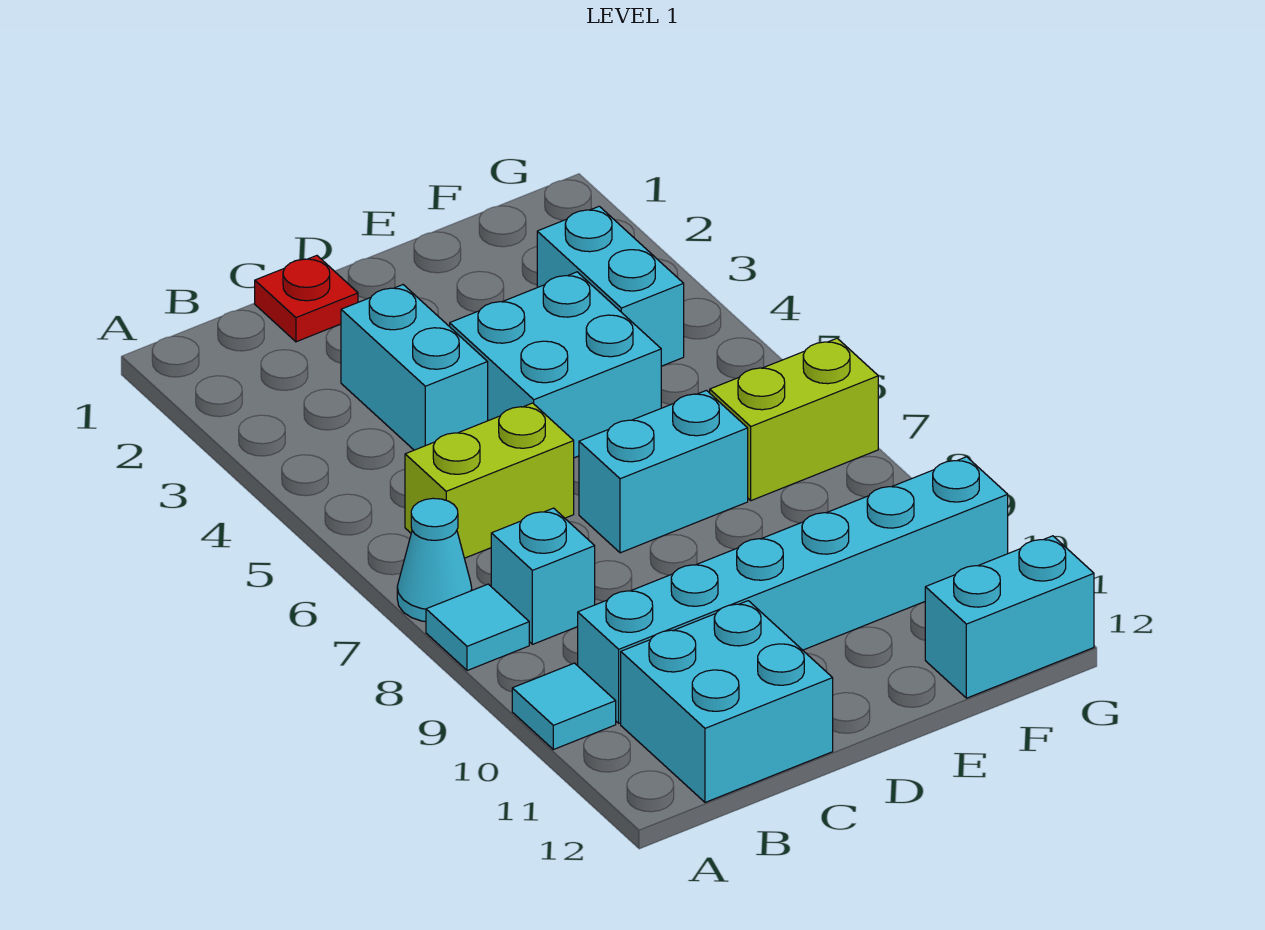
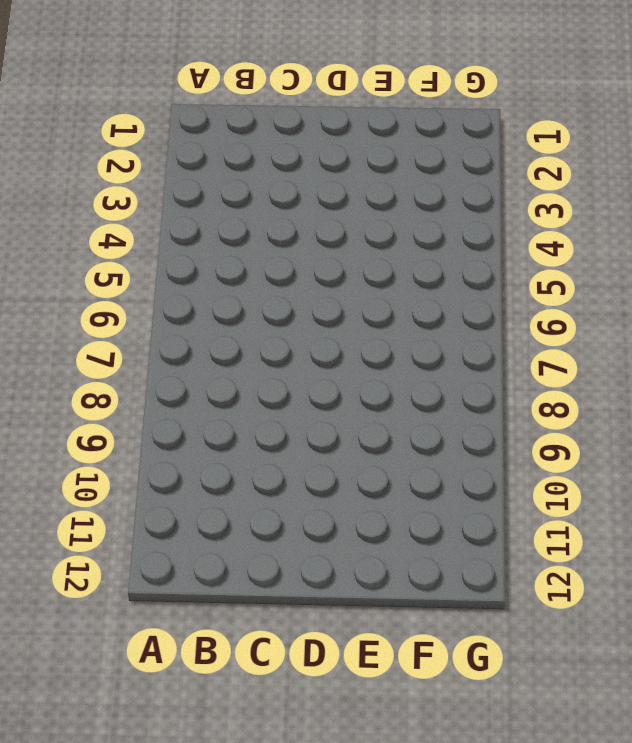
none -> cyan cone A7 level 1
none -> cyan tile A8 level 1
none -> cyan tile A10 level 1

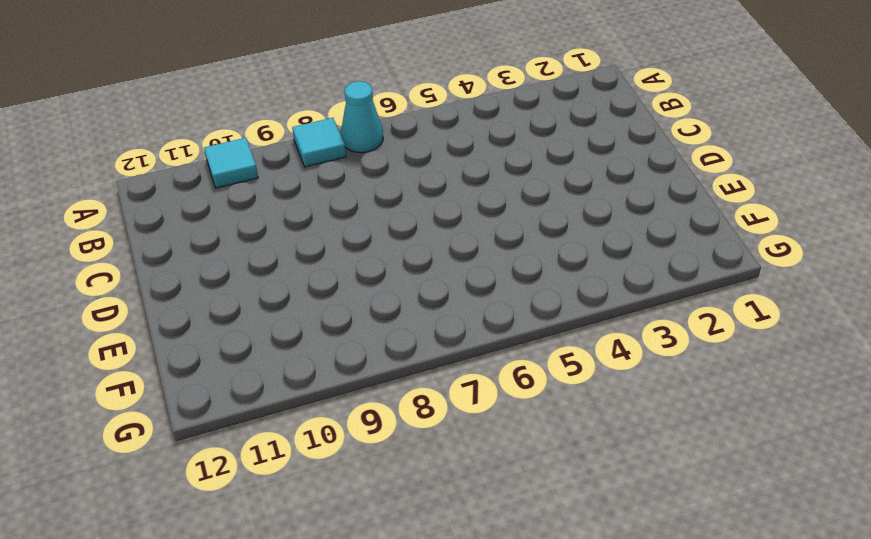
none -> lime brick B6:C6 level 1
none -> cyan brick B8 level 1
none -> cyan brick B10:G10 level 1

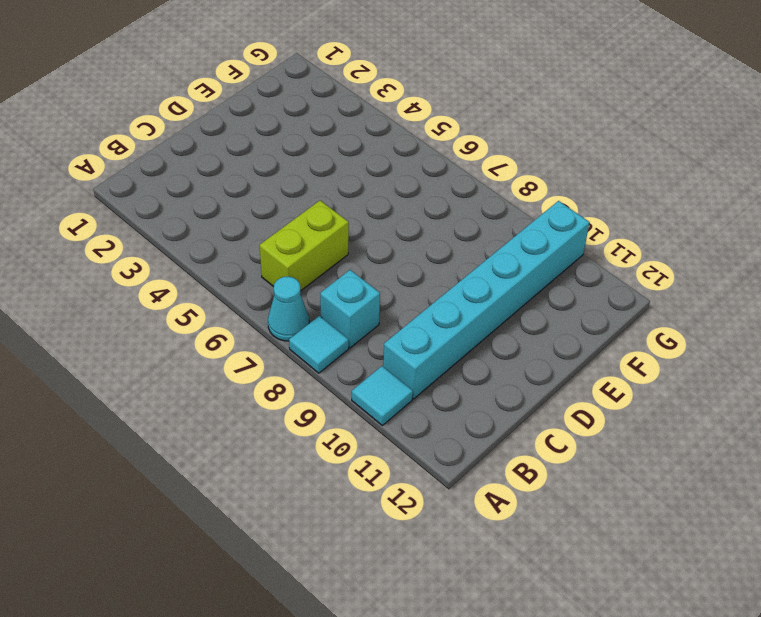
none -> cyan brick B11:C12 level 1
none -> red plate C1 level 1
none -> cyan brick C3:C4 level 1

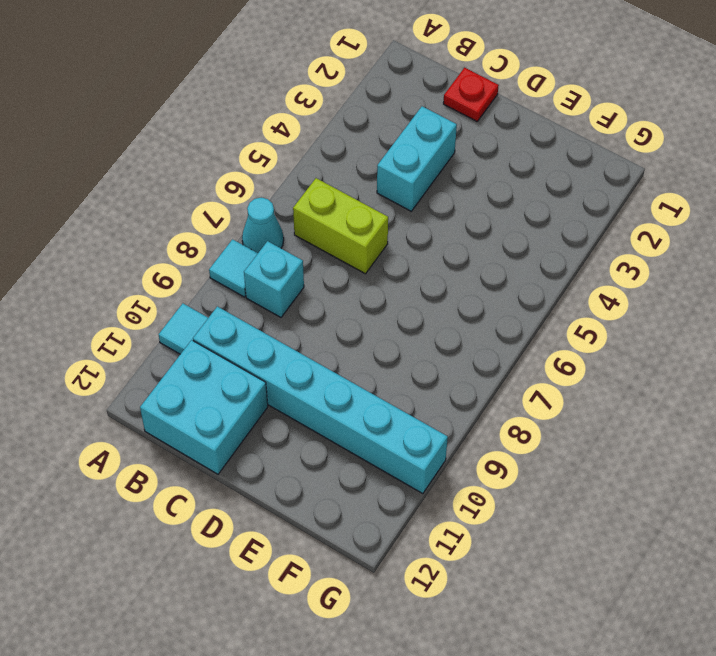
none -> cyan brick D4:E5 level 1
none -> cyan brick D7:E7 level 1
none -> cyan brick F3:F4 level 1

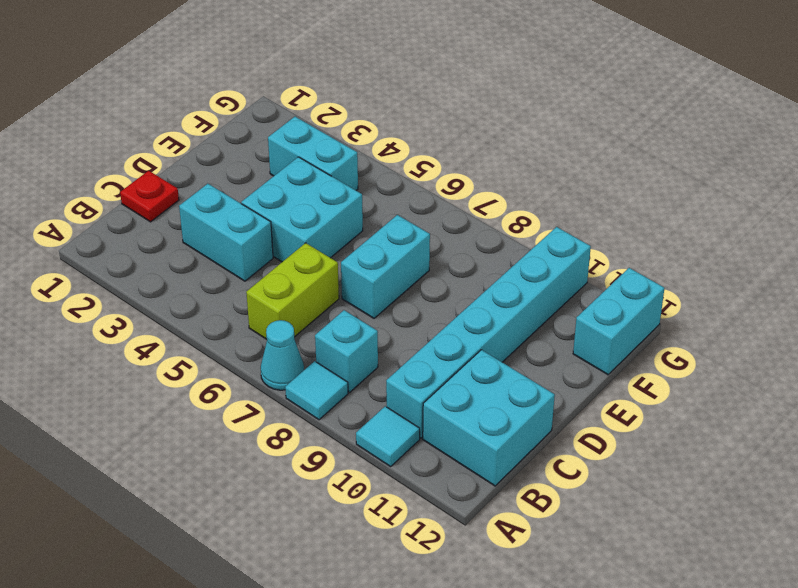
none -> lime brick F7:G7 level 1

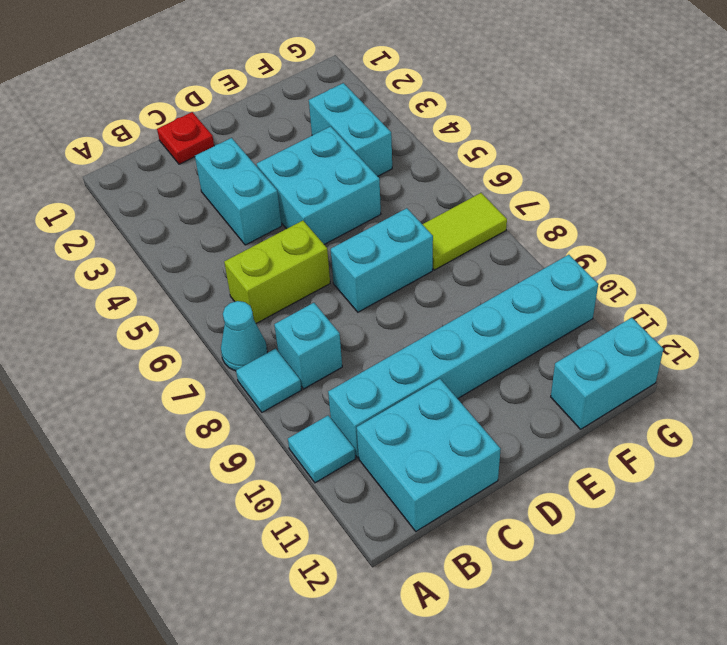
lime tile F7:G7 level 1 -> lime brick F7:G7 level 1

